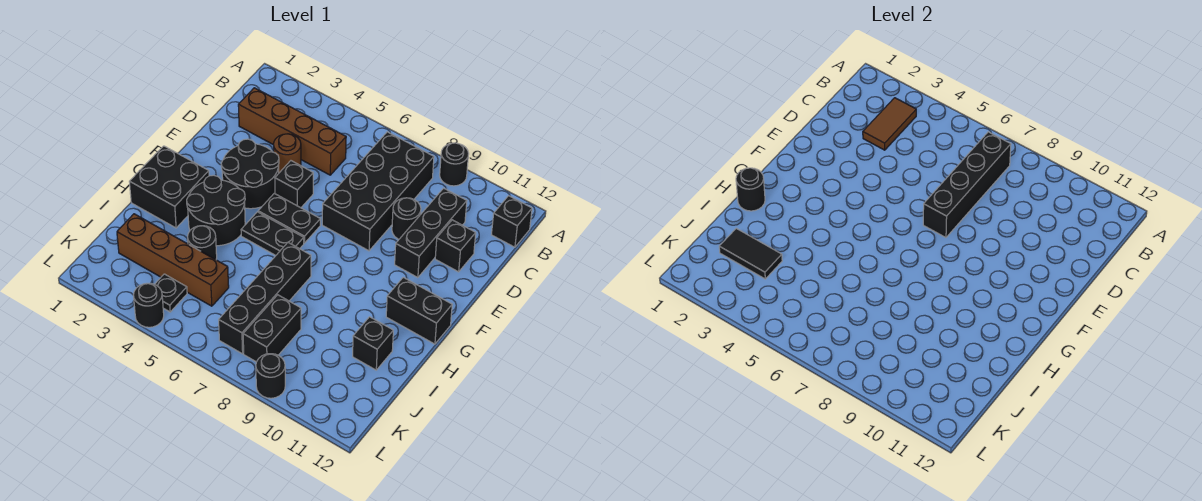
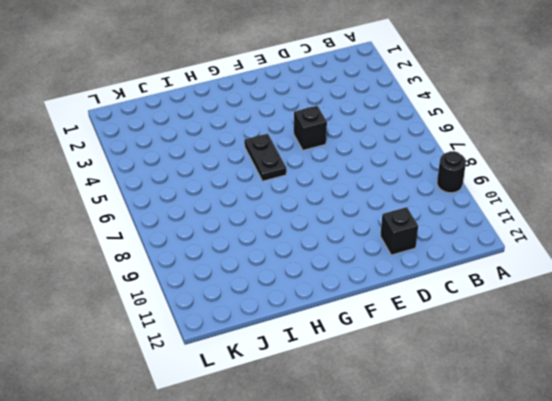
none -> black brick B7:E8 level 1
none -> black brick B12 level 1
none -> brown brick C2:C5 level 1

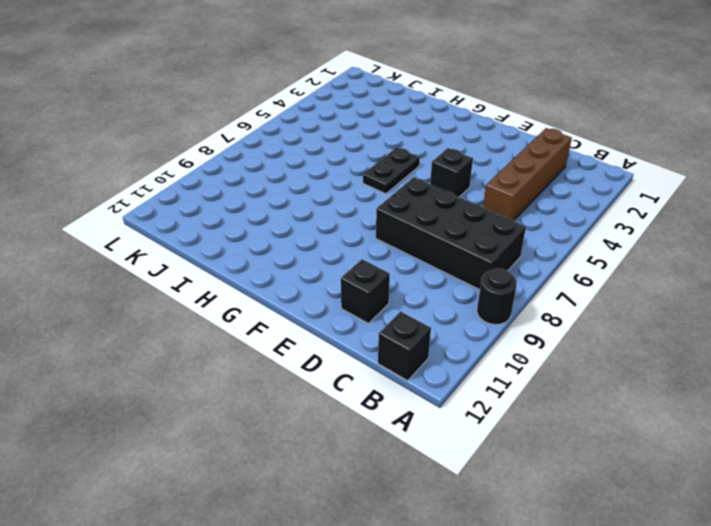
none -> black brick C10:E10 level 1
none -> brown round brick D4 level 1
none -> black round brick D9 level 1

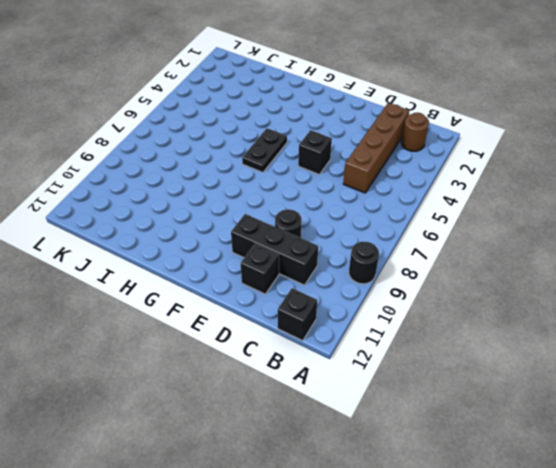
brown round brick B2 level 1 -> brown round brick D4 level 1
none -> black brick B7:E8 level 1
none -> black round brick E3:F4 level 1
none -> black plate F5:F6 level 1

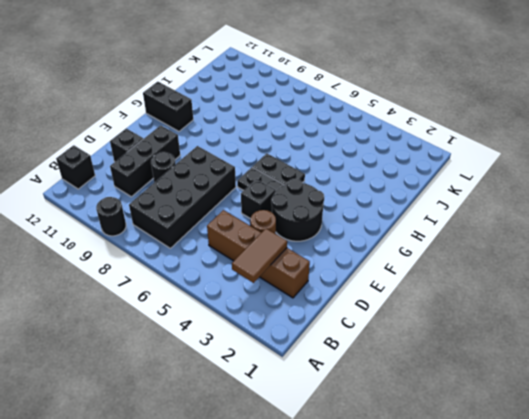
none -> black brick G1:H2 level 1
none -> black round brick G3:H4 level 1
none -> black brick H7:K7 level 1

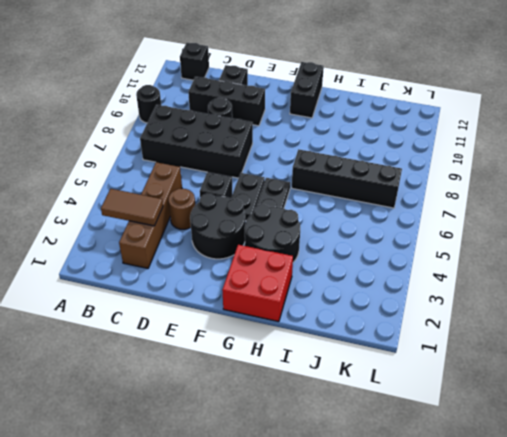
red brick G1:H2 level 1 -> black brick G1:H2 level 1
none -> black round brick I4 level 1
none -> black brick I11 level 1
none -> brown brick J2:J5 level 1

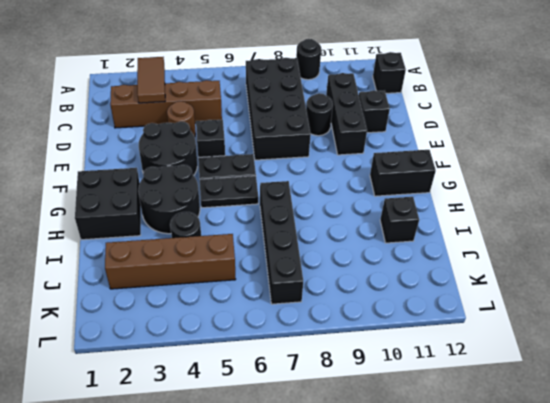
none -> black brick J8:K8 level 1
none -> black plate K4 level 1
none -> black round brick L4 level 1

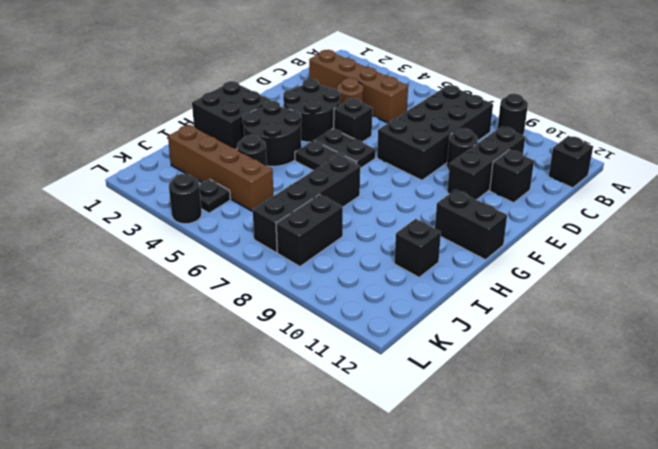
none -> black round brick L9 level 1
none -> brown tile B3:C3 level 2
none -> black brick B7:E7 level 2

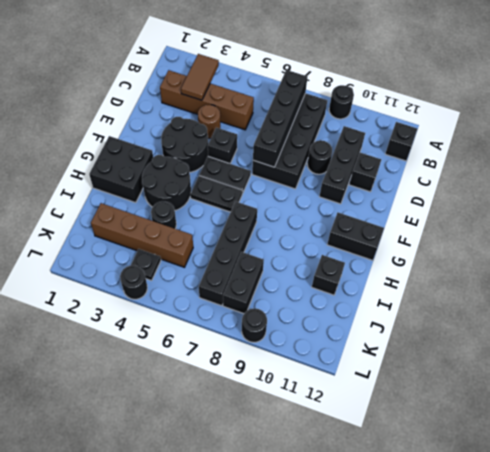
none -> black round brick H1 level 2
none -> black tile J2:J3 level 2

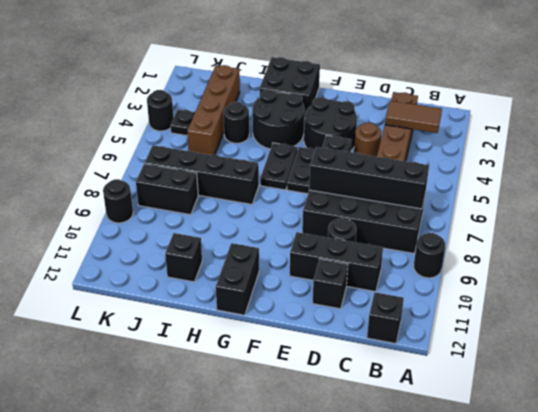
none -> black round brick H1 level 2
none -> black tile J2:J3 level 2

